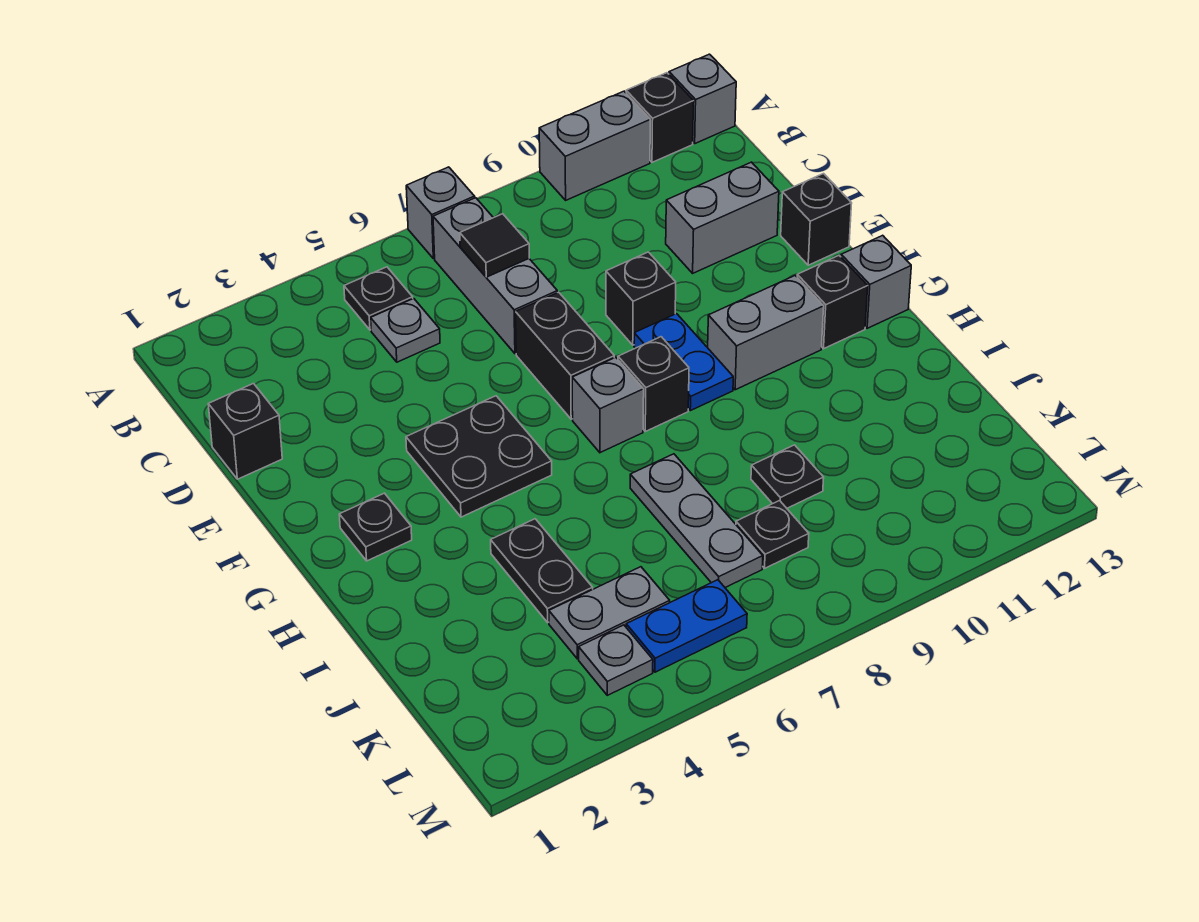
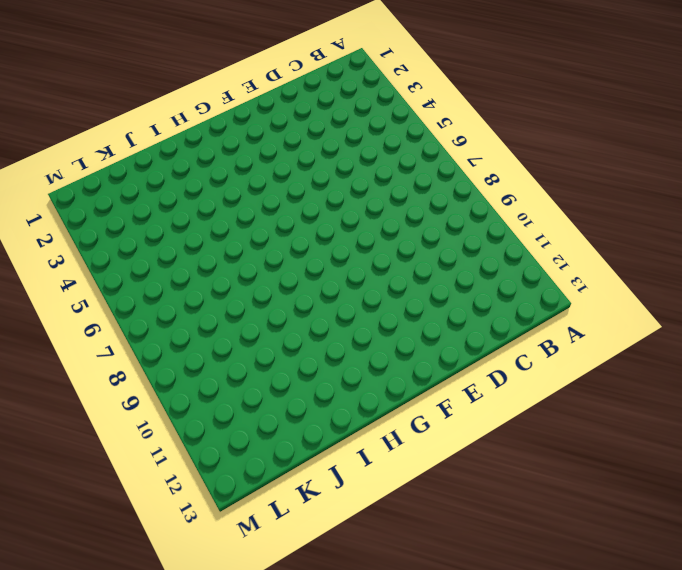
none -> grey brick A7 level 1
none -> grey brick A10:A11 level 1
none -> black brick A12 level 1

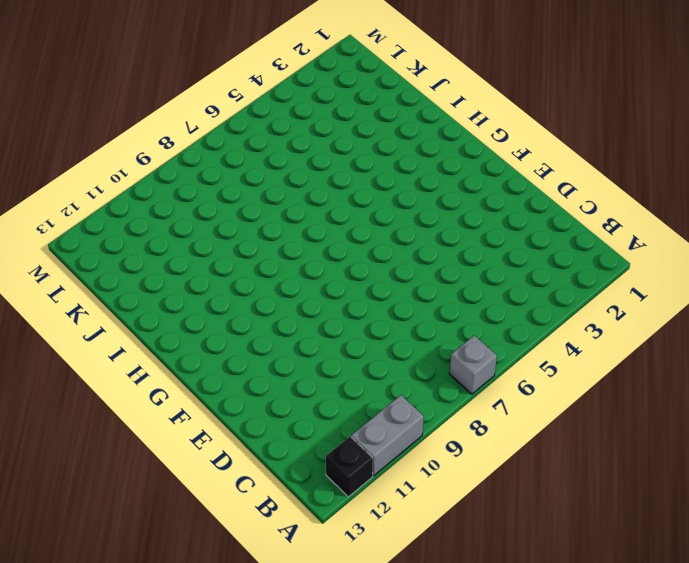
none -> grey brick A13 level 1
none -> black plate B5 level 1
none -> grey brick B7:D7 level 1

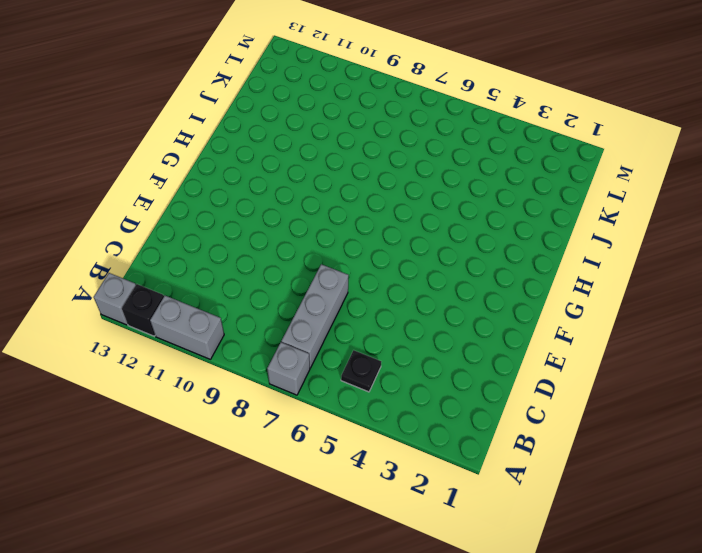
none -> grey plate C5 level 1
none -> black brick D1 level 1
none -> grey brick D11:D12 level 1

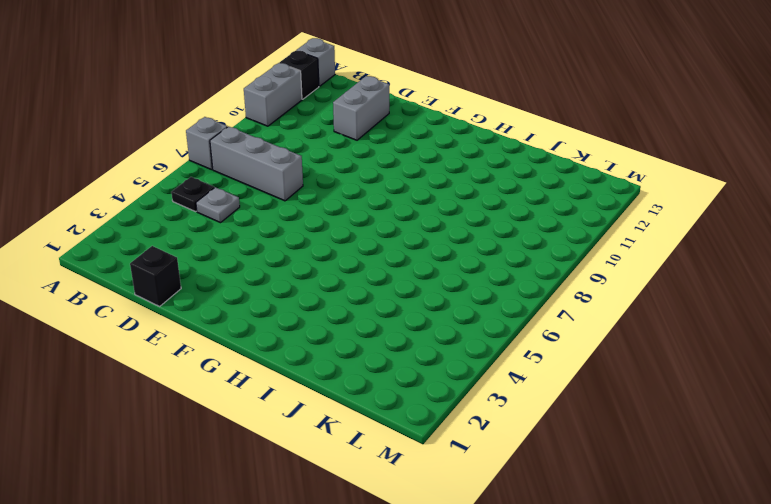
none -> black brick E7:F7 level 1
none -> black brick E9 level 1
none -> black brick E13 level 1

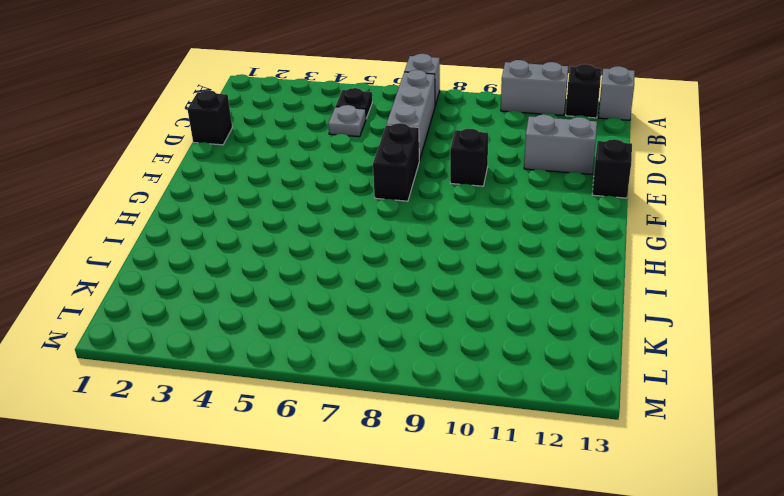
none -> black plate F4:G5 level 1
none -> blue plate F9:G9 level 1
none -> black plate G2 level 1

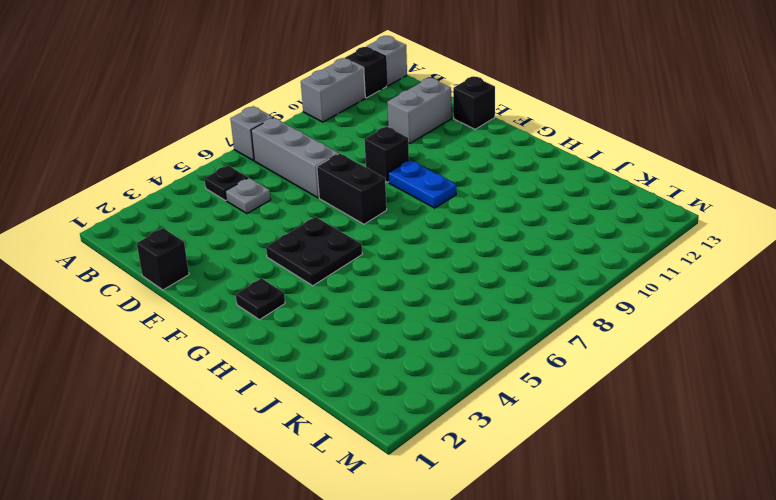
none -> grey brick G7 level 1
none -> black brick G8 level 1
none -> grey brick G10:G11 level 1

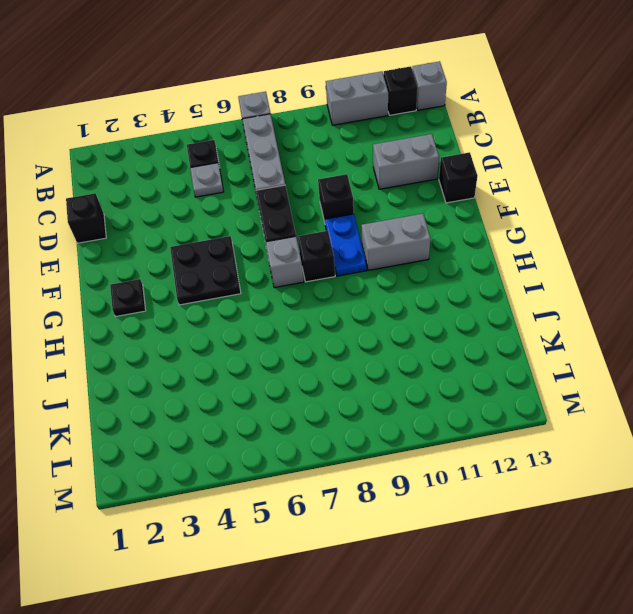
none -> black brick G12 level 1
none -> grey brick G13 level 1
none -> black plate I4:J4 level 1

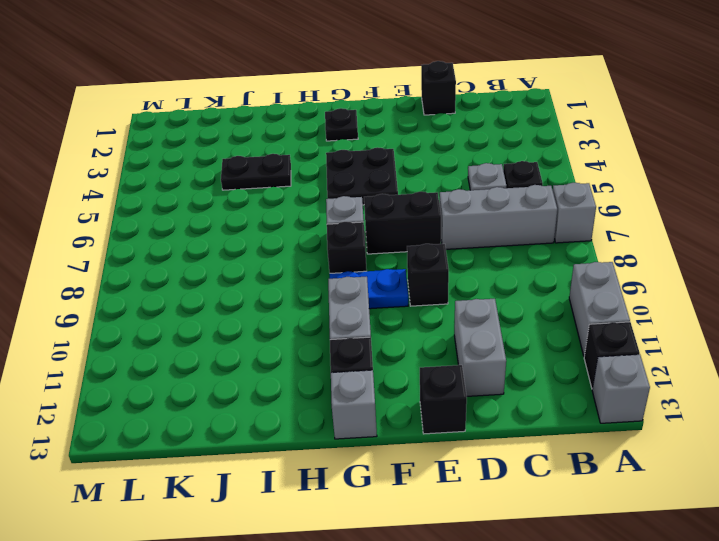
none -> grey plate I7:K7 level 1
none -> black plate J9 level 1
none -> grey plate K4:K5 level 1

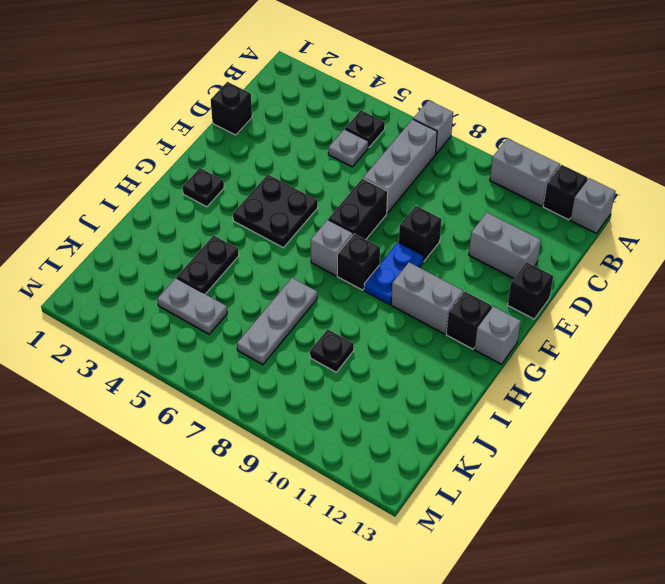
none -> black plate K8 level 1
none -> grey plate L4 level 1
none -> blue plate L5:L6 level 1

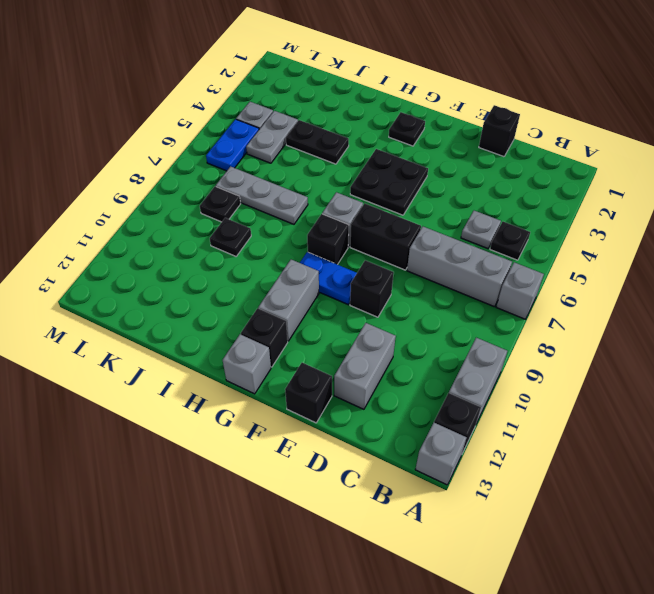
none -> black tile C7 level 2

